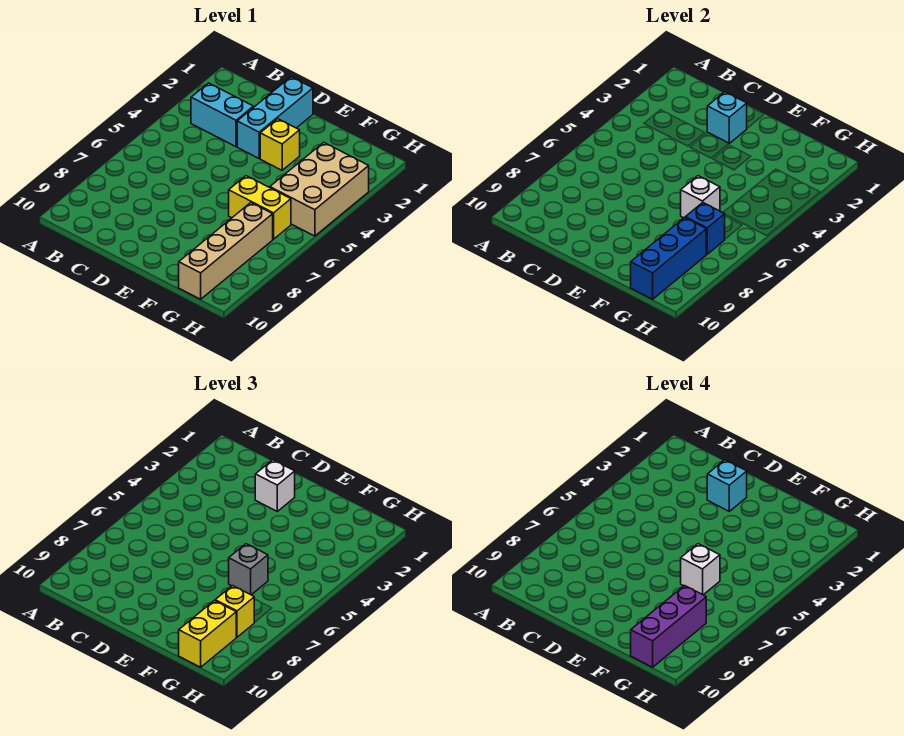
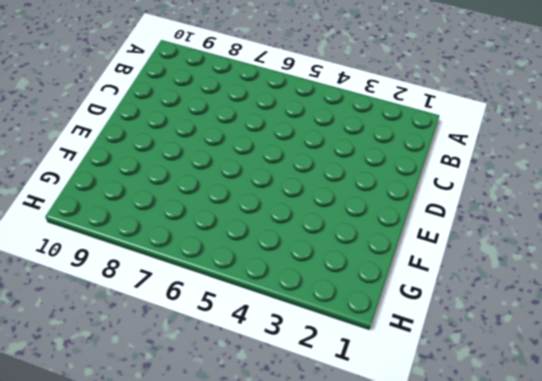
none -> cyan brick B3:C3 level 1
none -> cyan brick D1:D3 level 1
none -> yellow brick E3 level 1

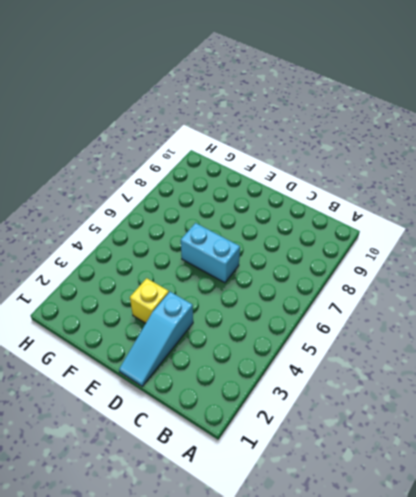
cyan slope D1:D3 level 1 top 3 -> cyan brick D1:D3 level 1
cyan brick D6:E6 level 1 -> cyan brick B3:C3 level 1
none -> yellow brick F6:G6 level 1
none -> tan brick G3:H5 level 1
none -> tan brick G7:G10 level 1

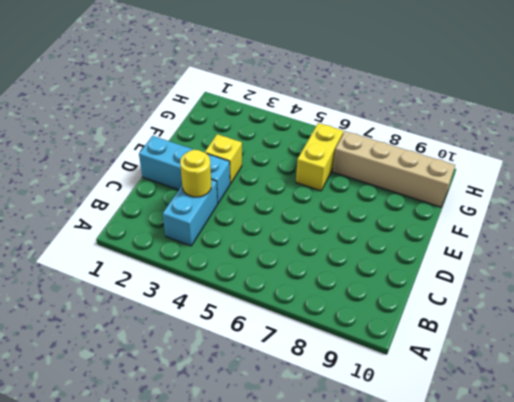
yellow round brick C3 level 2 -> none
none -> tan brick G3:H5 level 1
none -> cyan brick D2 level 2
none -> white brick F6 level 2

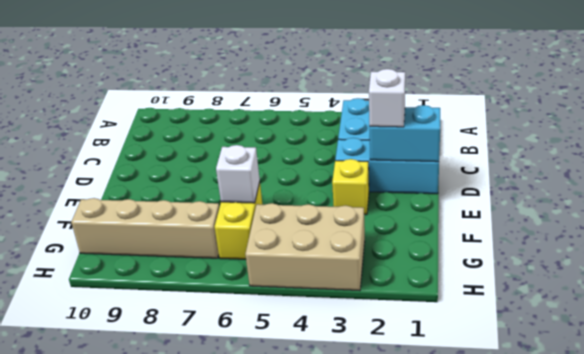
cyan brick D1:D2 level 2 -> cyan brick D2 level 2
none -> blue brick G7 level 2
none -> blue brick G8:G10 level 2
none -> grey brick F6 level 3

